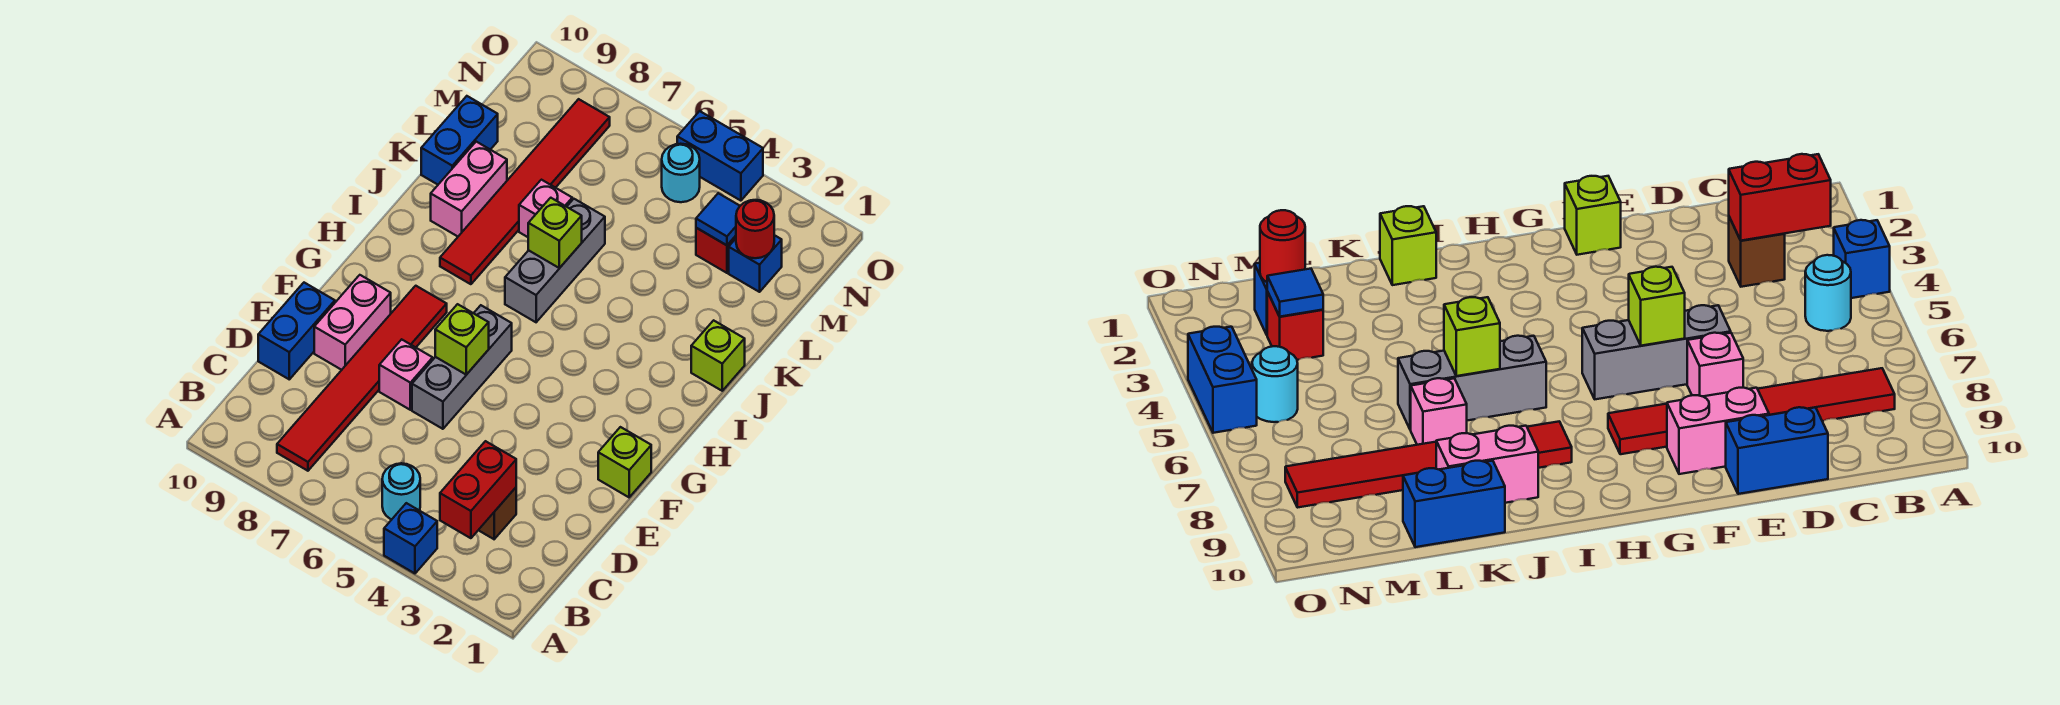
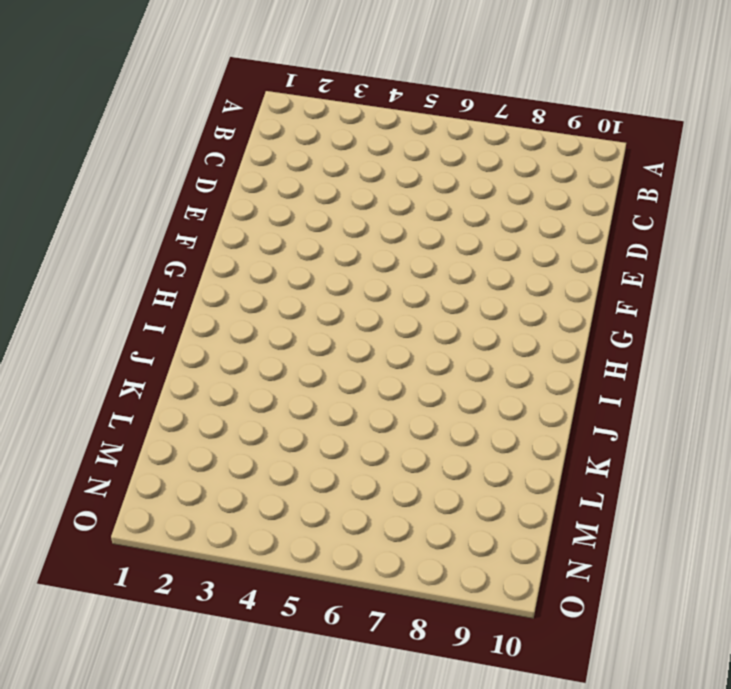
none -> blue brick A4 level 1
none -> cyan round brick B5 level 1
none -> red tile B8:G8 level 1

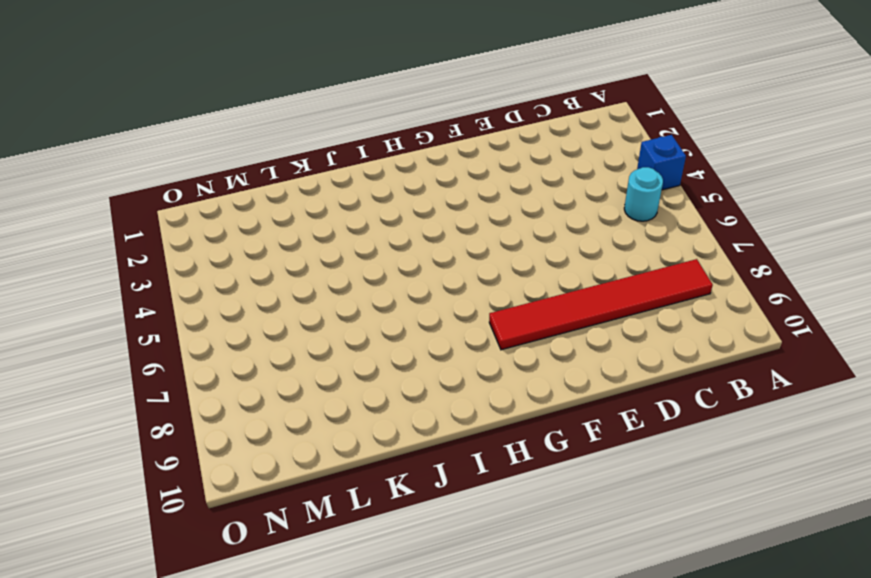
none -> brown brick C3 level 1
none -> blue brick D10:E10 level 1
none -> grey brick E6:G6 level 1

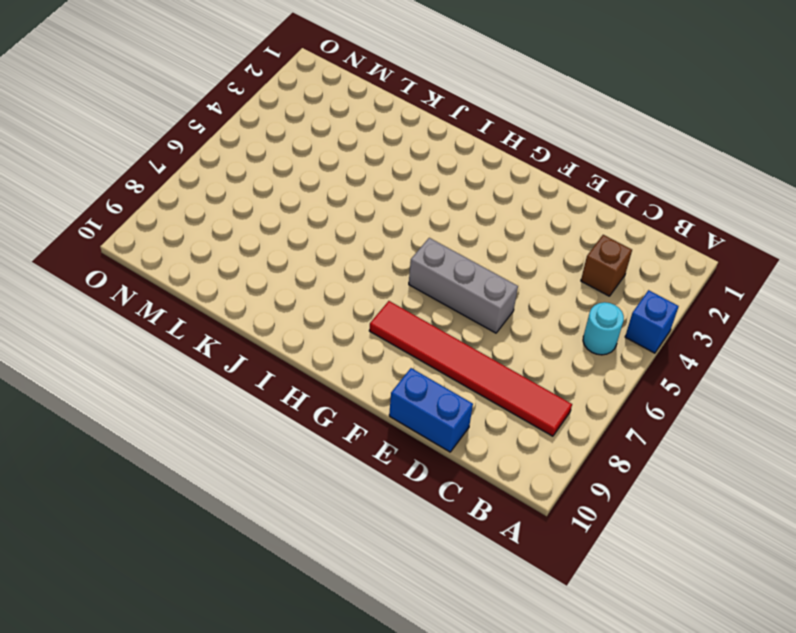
none -> pink brick E7 level 1
none -> pink brick E9:F9 level 1
none -> lime brick F1 level 1

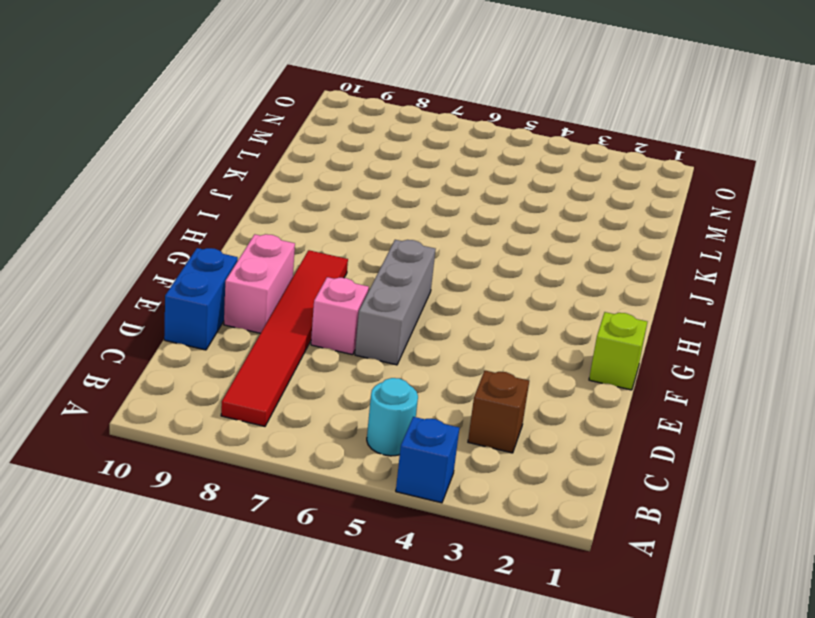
none -> grey brick I6:K6 level 1
none -> red tile I8:N8 level 1
none -> lime brick J1 level 1

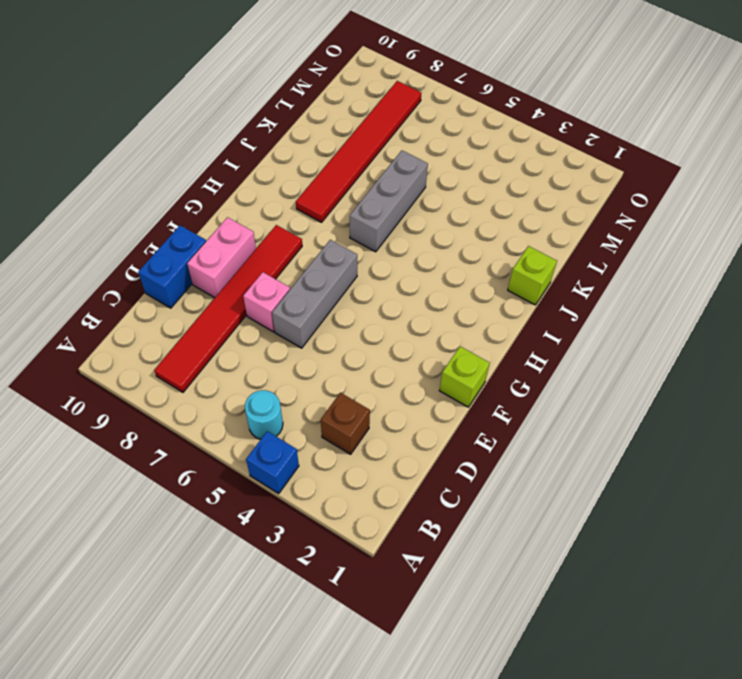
none -> pink brick J9:K9 level 1
none -> pink brick K7 level 1
none -> blue brick K10:L10 level 1

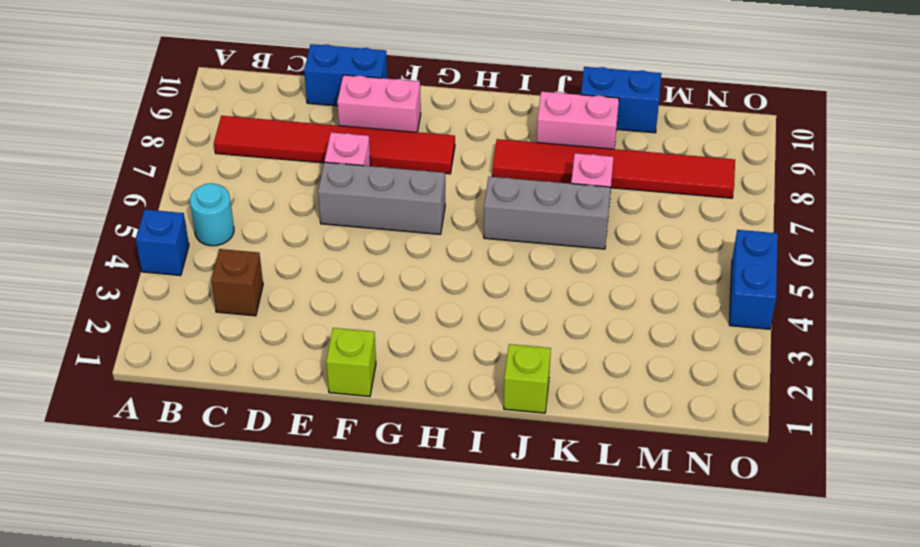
none -> blue brick M2 level 1
none -> red brick M3 level 1
none -> cyan round brick N5 level 1

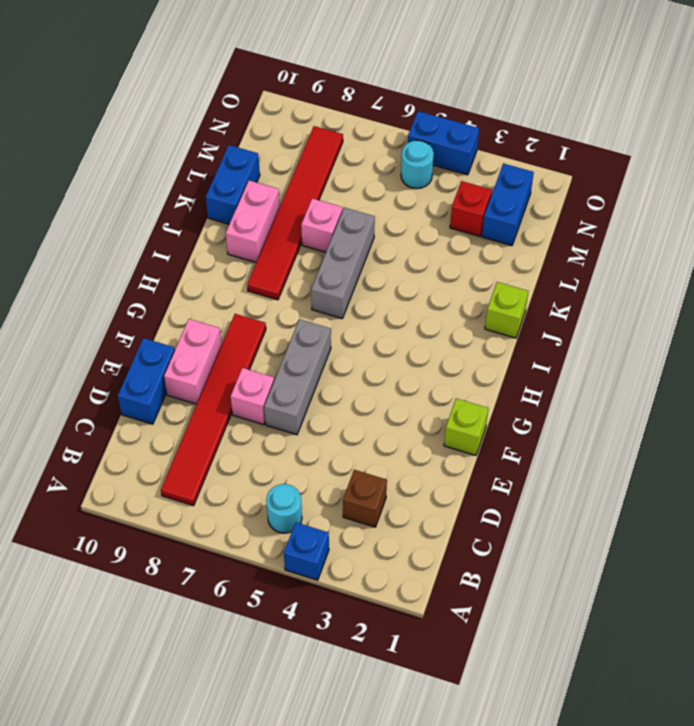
blue brick M2:N2 level 1 -> blue brick M2 level 1
none -> red brick B3:C3 level 2
none -> lime brick F6 level 2
none -> lime brick J6 level 2

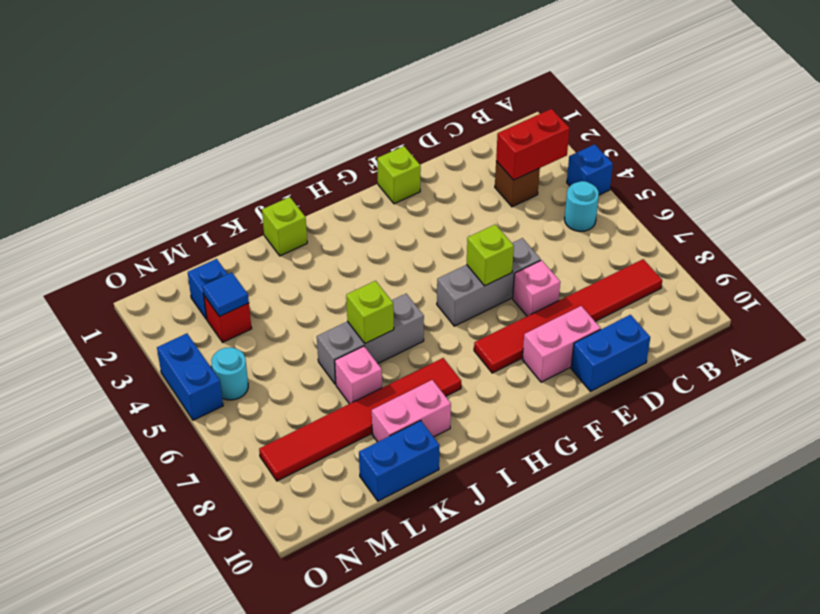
none -> red round brick M2 level 2

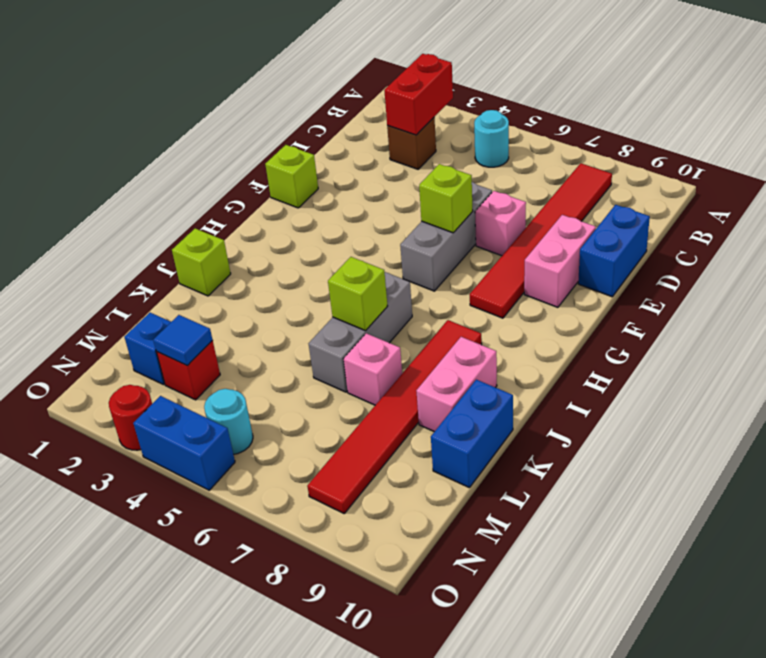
red round brick O3 level 1 -> red round brick M2 level 2
none -> blue brick A4 level 1

